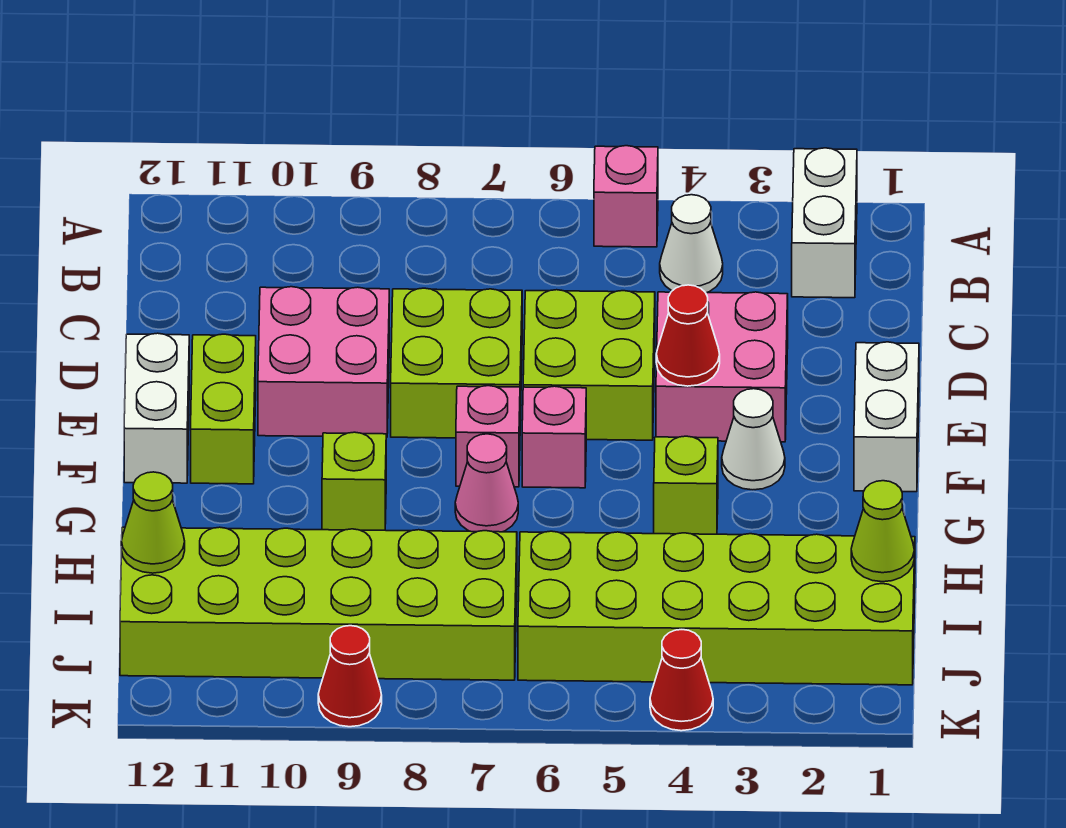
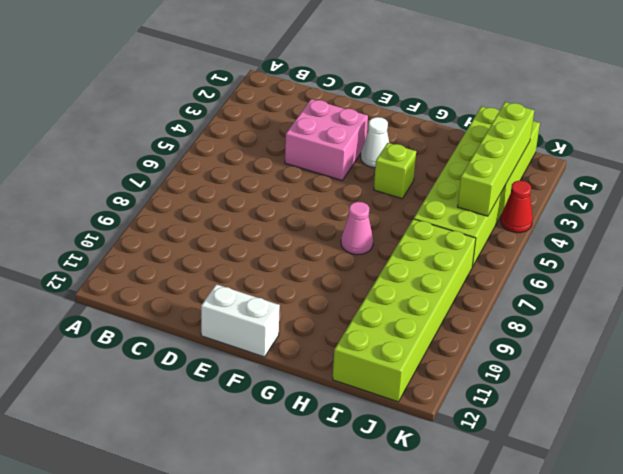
lime brick J2:J5 level 2 -> none
none -> white brick A2:B2 level 1
none -> pink brick A5 level 1
none -> white cone B4 level 1

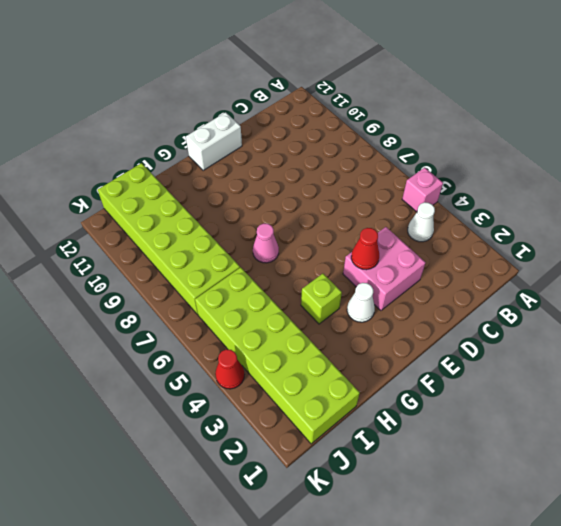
none -> white brick A2:B2 level 1
none -> lime brick D5:E6 level 1
none -> lime brick D7:E8 level 1

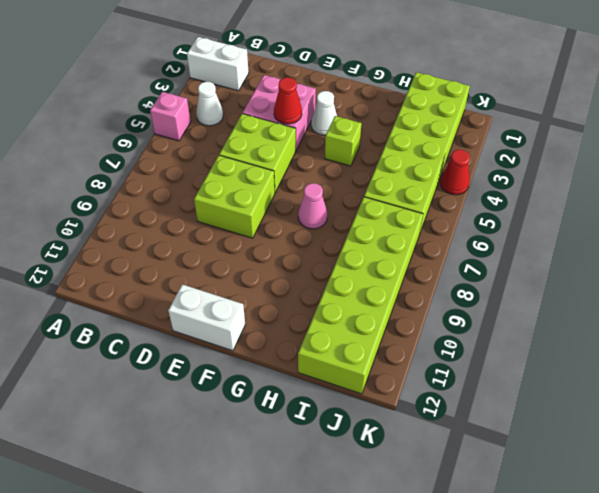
none -> pink brick D9:E10 level 1
none -> white brick E1:F1 level 1
none -> lime brick E11:F11 level 1

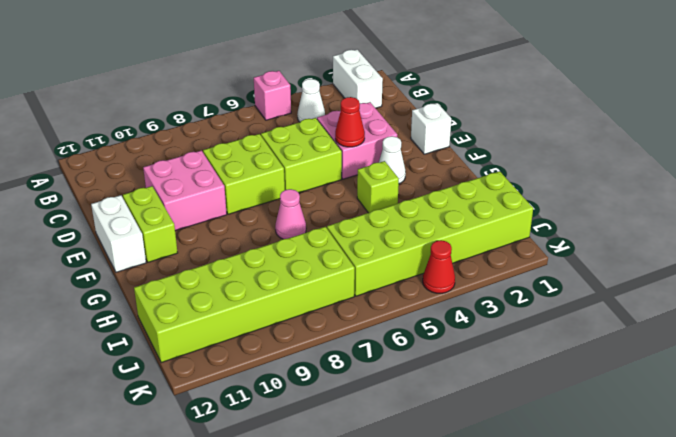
white brick E1 level 1 -> white brick E1:F1 level 1
none -> pink brick F6 level 1
none -> pink brick F7 level 1
none -> lime brick G9 level 1

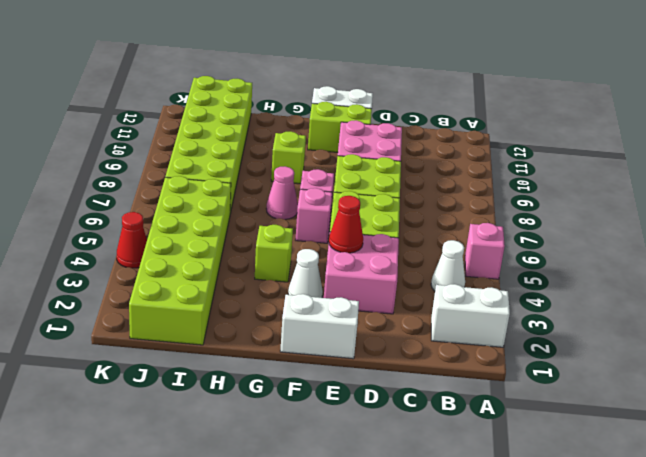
none -> red cone K9 level 1
none -> lime cone I1 level 2
none -> lime cone I12 level 2

